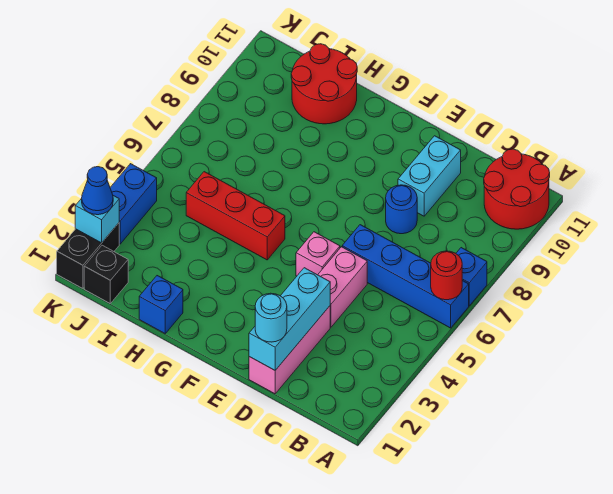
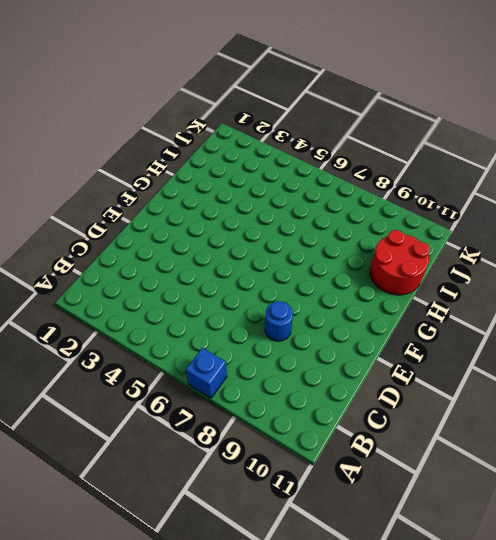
none -> blue brick A6:D6 level 1
none -> red round brick A10:B11 level 1
none -> pink brick D1:D3 level 1

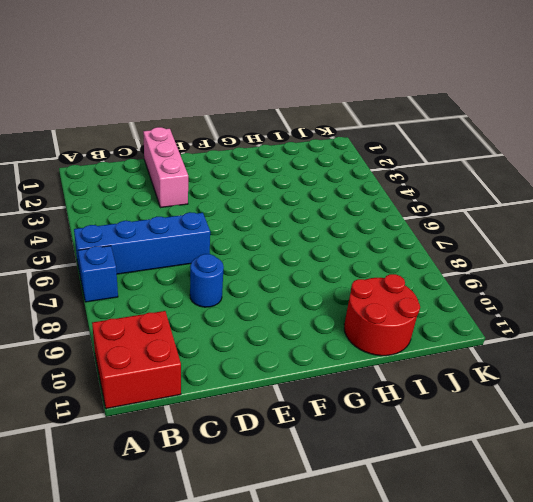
red brick A10:B11 level 1 -> red round brick A10:B11 level 1
none -> pink brick D4:D5 level 1
none -> cyan brick D9:D10 level 1
none -> pink brick E5 level 1

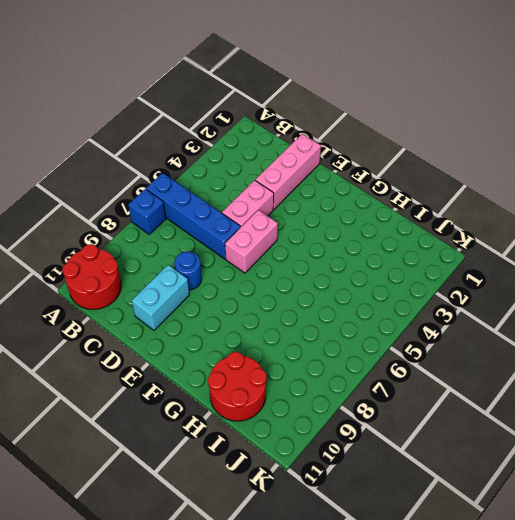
pink brick E5:E6 level 1 -> pink brick E5 level 1
none -> red brick G5:I5 level 1
none -> blue brick H1 level 1
none -> black brick J1 level 1

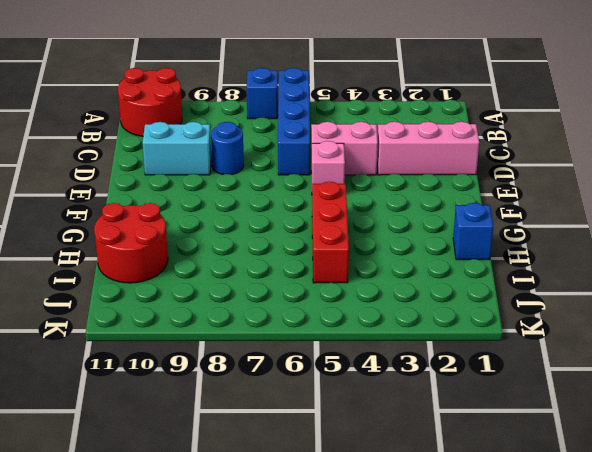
none -> black brick J1 level 1
none -> black brick K1:K2 level 1
none -> blue brick K3:K4 level 1

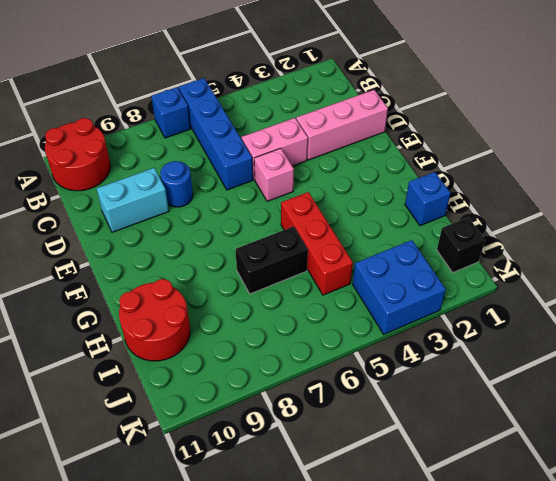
black brick H6:H7 level 1 -> black brick K1:K2 level 1
blue brick J3:K4 level 1 -> blue brick K3:K4 level 1
none -> red round brick A6 level 2
none -> cyan brick D1:D3 level 2
none -> cyan brick K2 level 2

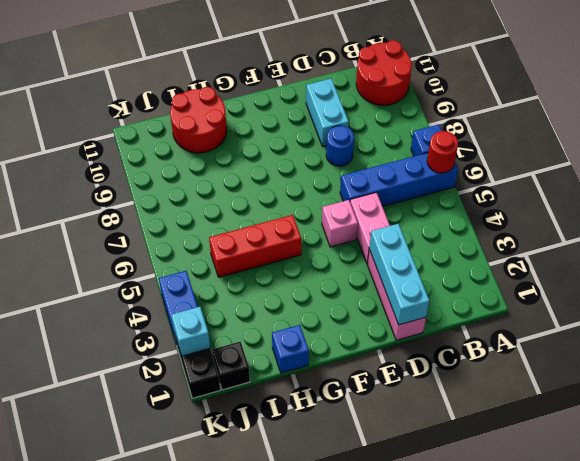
none -> cyan round brick D1 level 3
none -> blue cone K2 level 3

